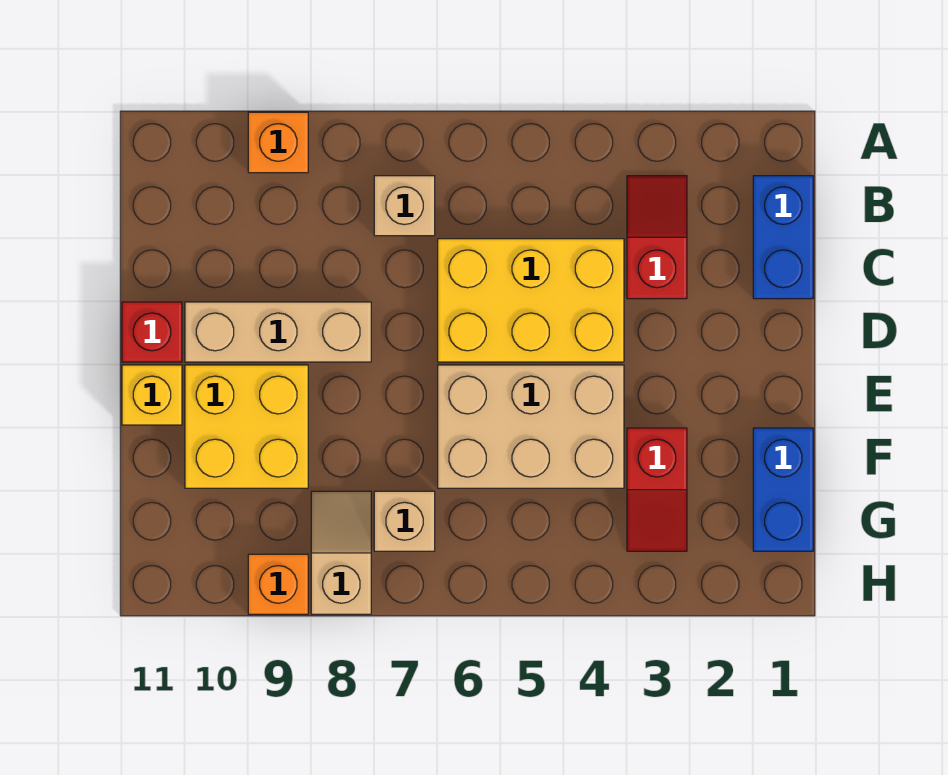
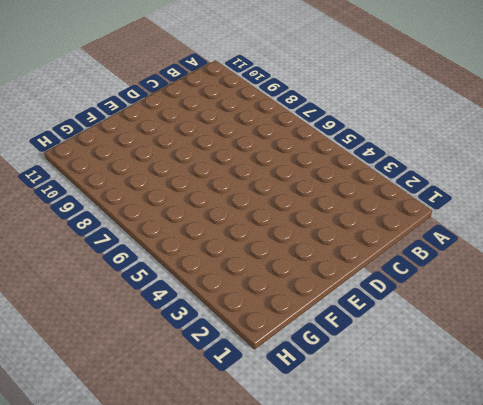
none -> orange brick A9 level 1
none -> blue brick B1:C1 level 1
none -> red slope B3:C3 level 1 top C

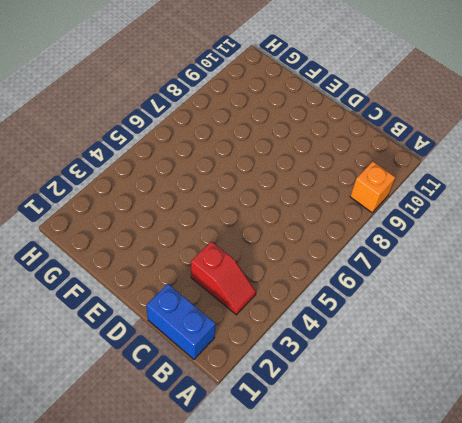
none -> tan brick B7 level 1
none -> yellow brick C4:D6 level 1
none -> tan brick D8:D10 level 1

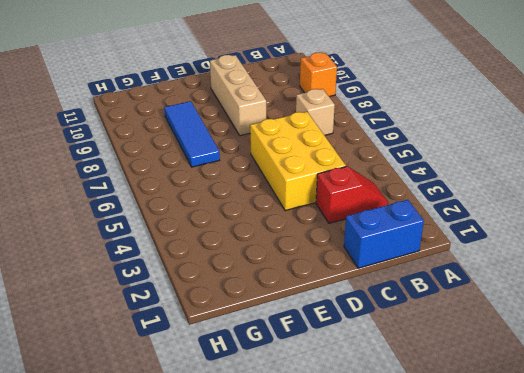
blue tile F7:F9 level 1 -> yellow brick E9:F10 level 1
none -> red brick D11 level 1
none -> tan brick E4:F6 level 1
none -> yellow brick E11 level 1

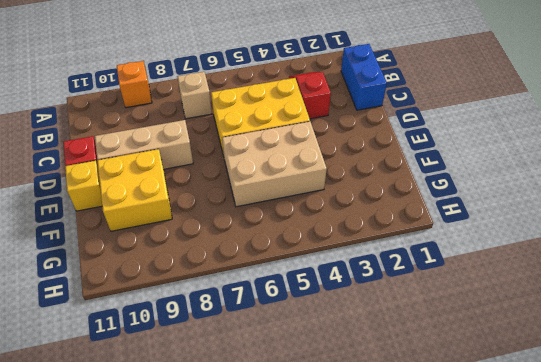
none -> blue brick F1:G1 level 1
none -> red slope F3:G3 level 1 top F
none -> tan brick G7 level 1

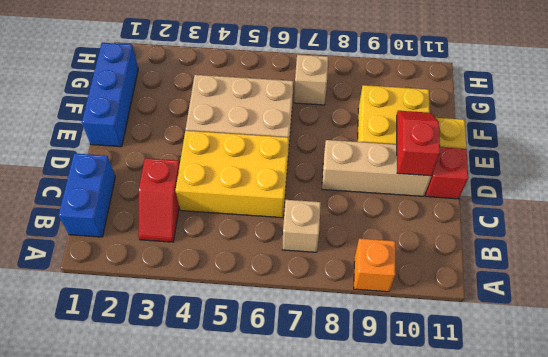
red slope D10:E10 level 2 top D -> red slope F3:G3 level 1 top F
blue brick E1:G1 level 1 -> blue brick F1:G1 level 1
none -> tan slope G8:H8 level 1 top H
none -> orange brick H9 level 1

